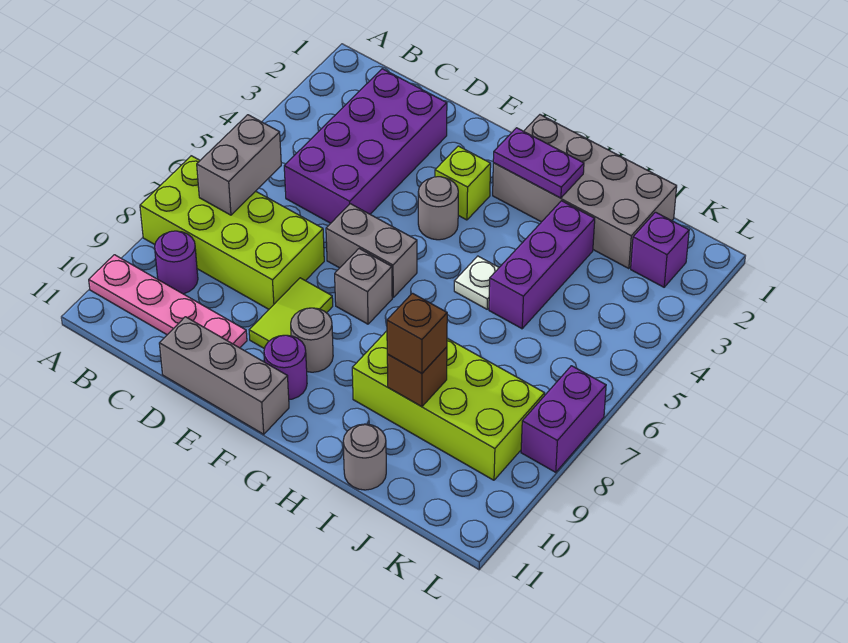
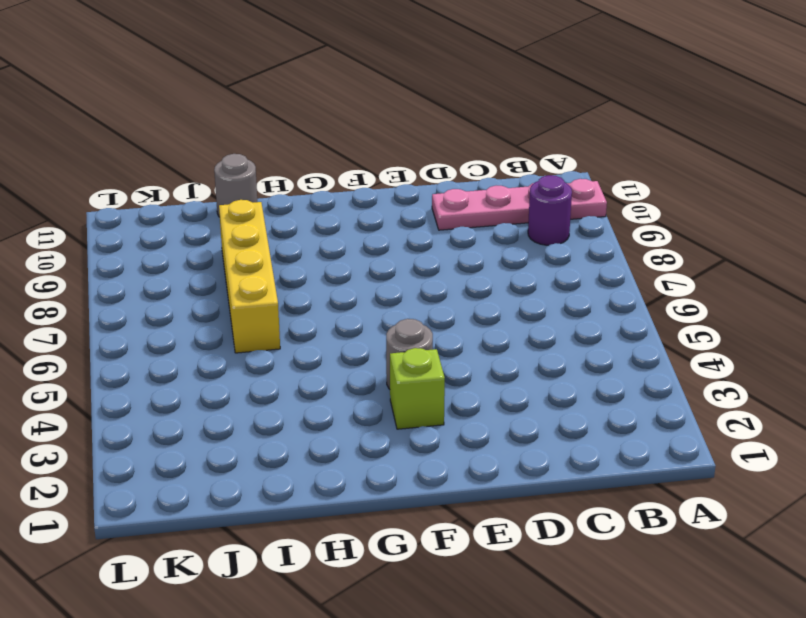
yellow brick I6:I9 level 1 -> lime brick H8:K9 level 1
none -> lime brick A7:D8 level 1
none -> purple brick C2:D5 level 1
none -> grey brick D11:F11 level 1

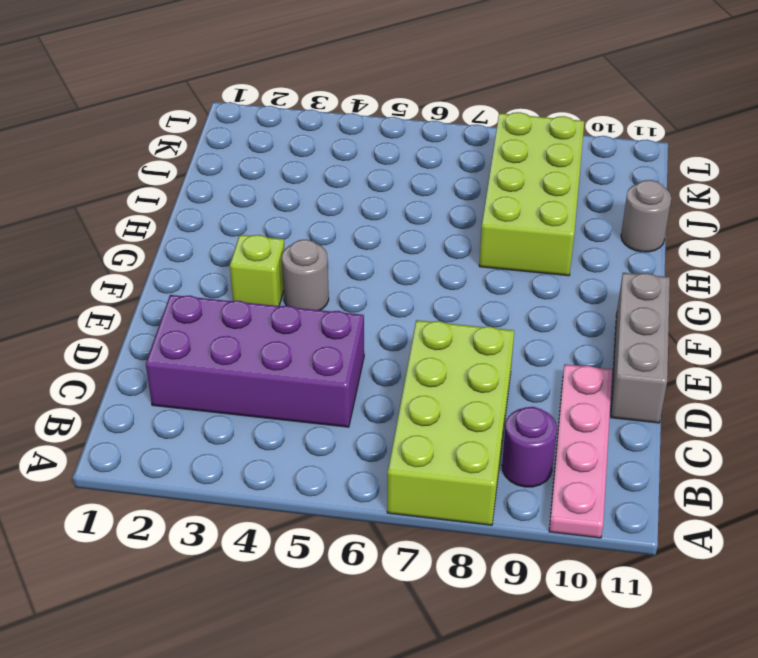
none -> grey brick E6:F6 level 1
none -> lime tile E8:E9 level 1
none -> grey brick F7 level 1

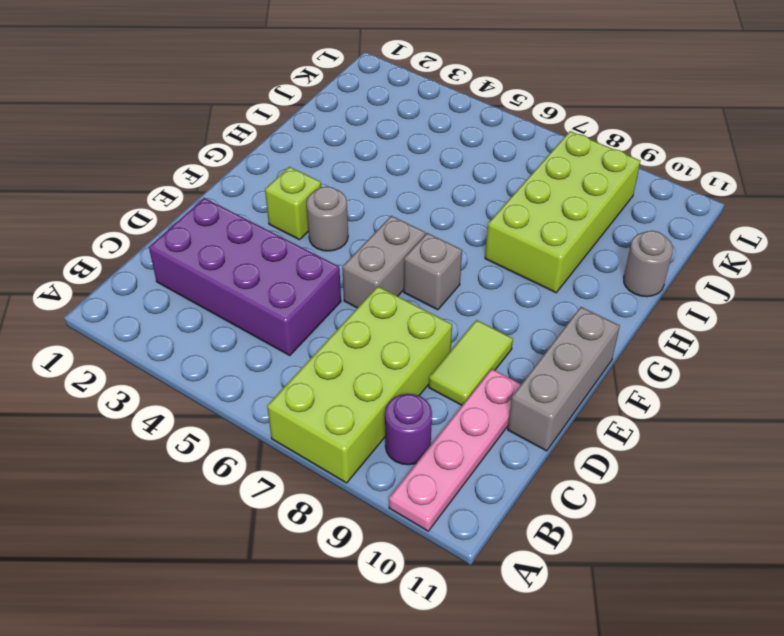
lime tile D9:E9 level 1 -> lime tile E8:E9 level 1
none -> grey round brick F9 level 1
none -> purple round brick F10 level 1
none -> grey brick G1:J2 level 1

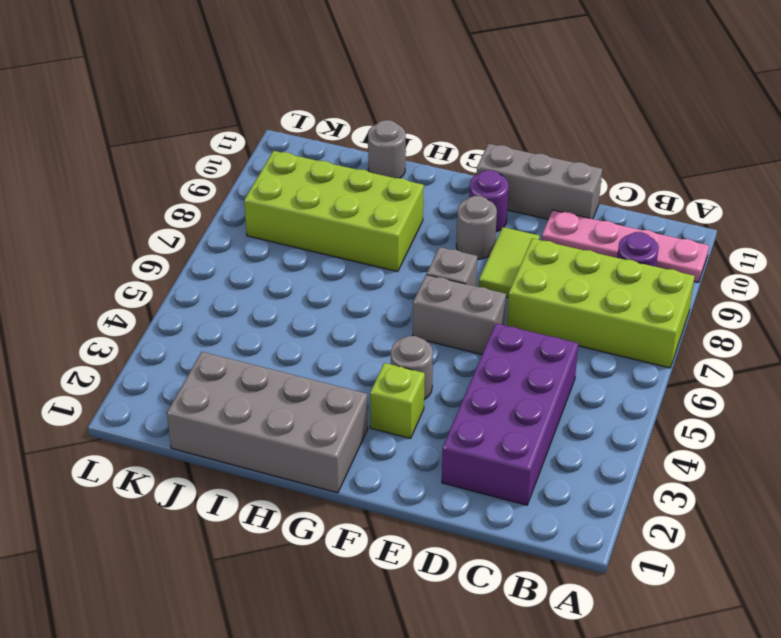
none -> white plate H5 level 1
none -> purple brick I3:I5 level 1
none -> purple brick K2 level 1

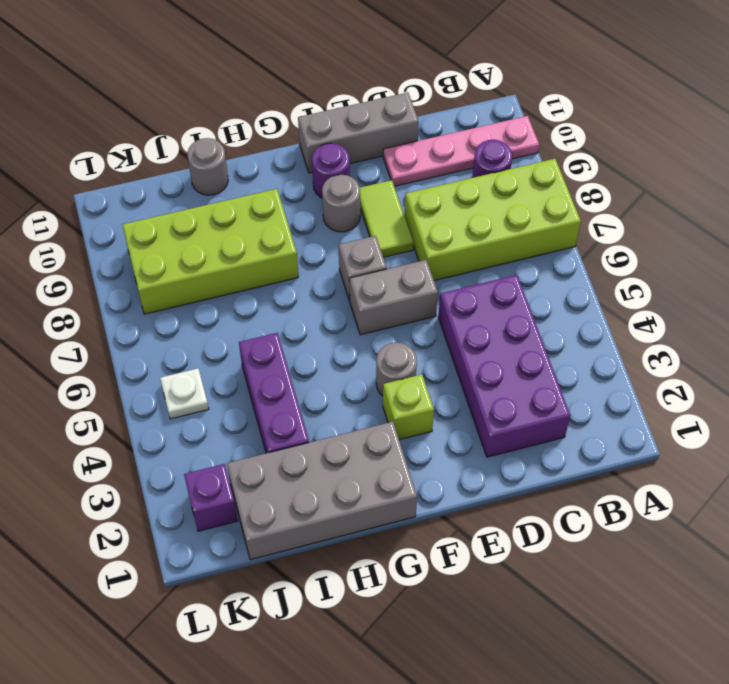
white plate K5 level 1 -> white plate H5 level 1
none -> purple brick L7:L8 level 1
none -> grey brick B6:B7 level 2
none -> purple plate G2:H2 level 2

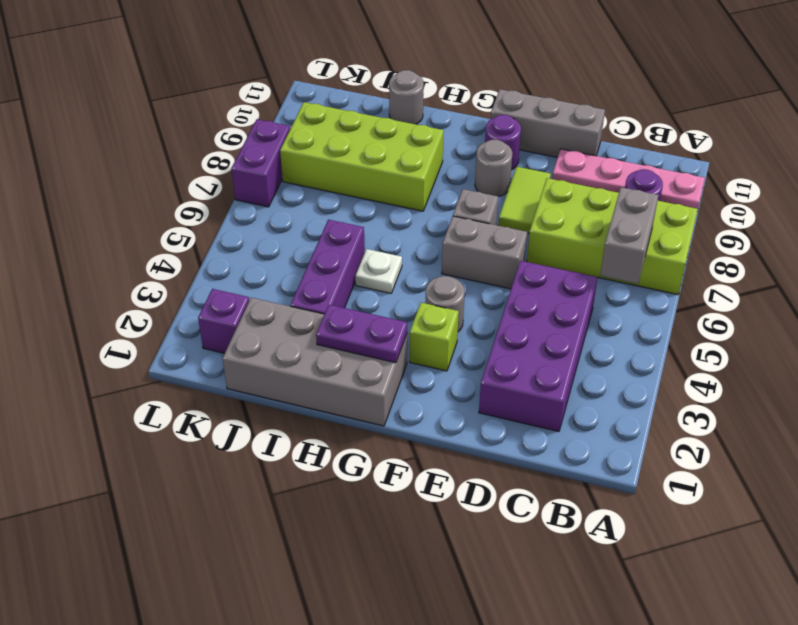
none -> brown brick I9 level 2
none -> brown brick I9 level 3

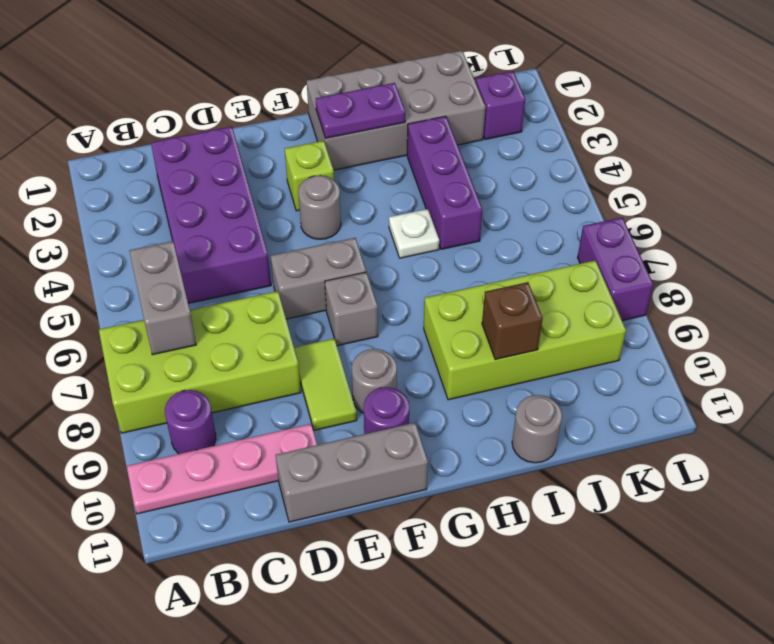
none -> brown brick I9 level 3

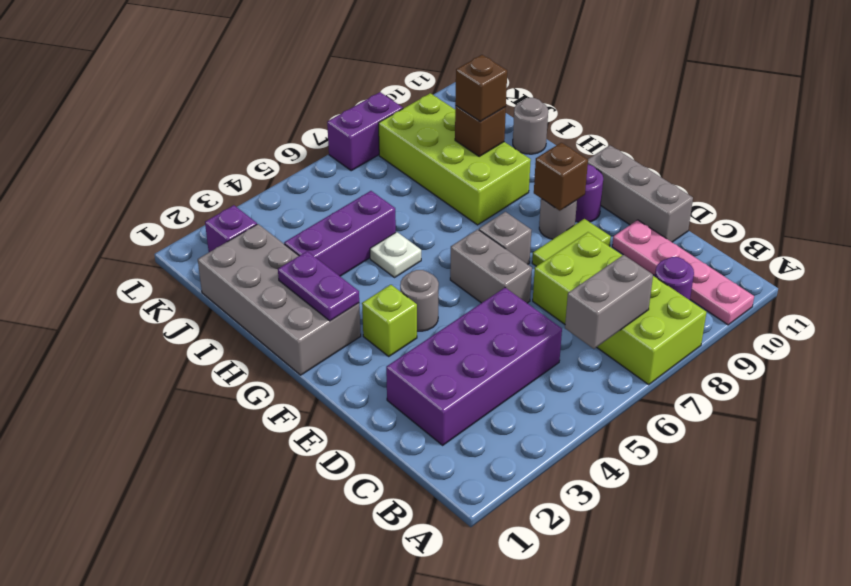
brown brick F9 level 2 -> none

